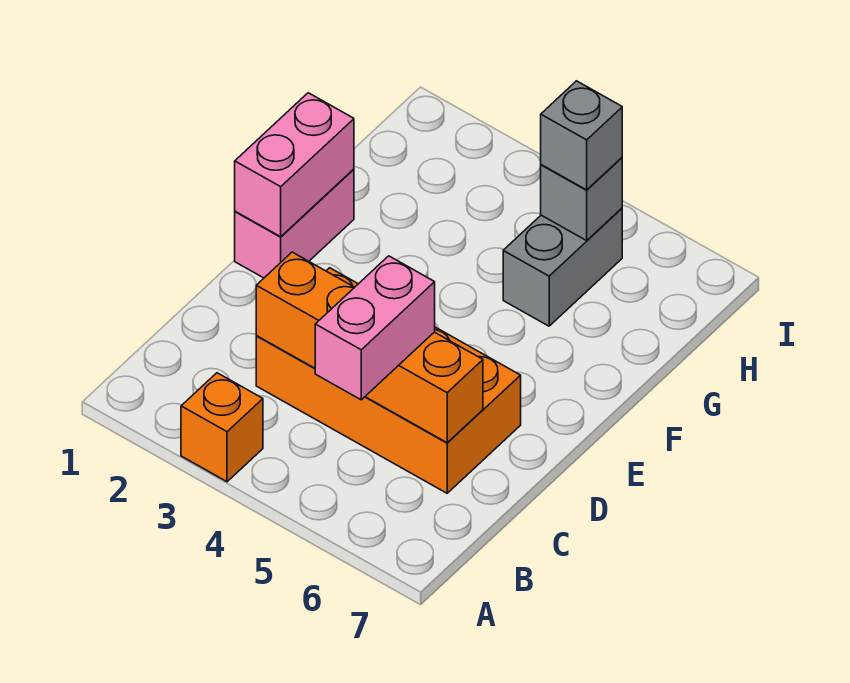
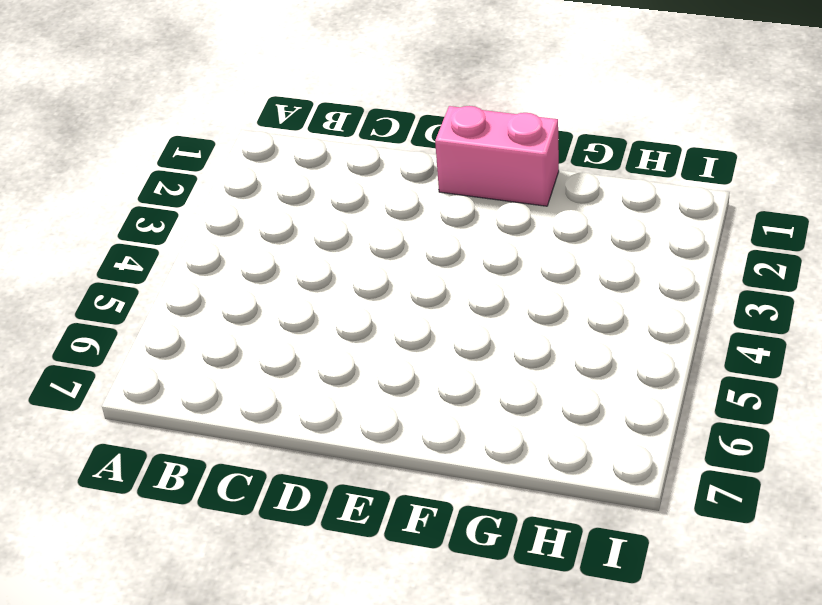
none -> orange brick A3 level 1
none -> orange brick C3:D6 level 1

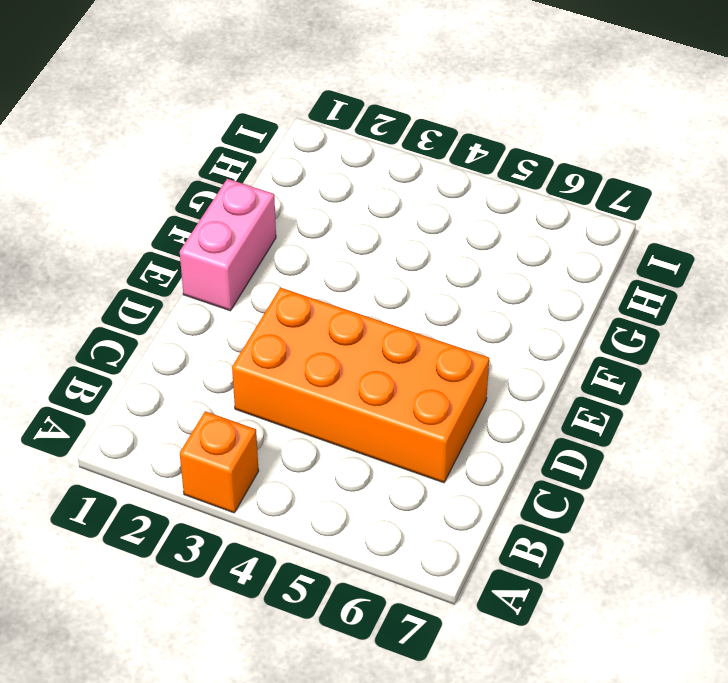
none -> grey brick G5:H5 level 1
none -> orange brick C3:C6 level 2

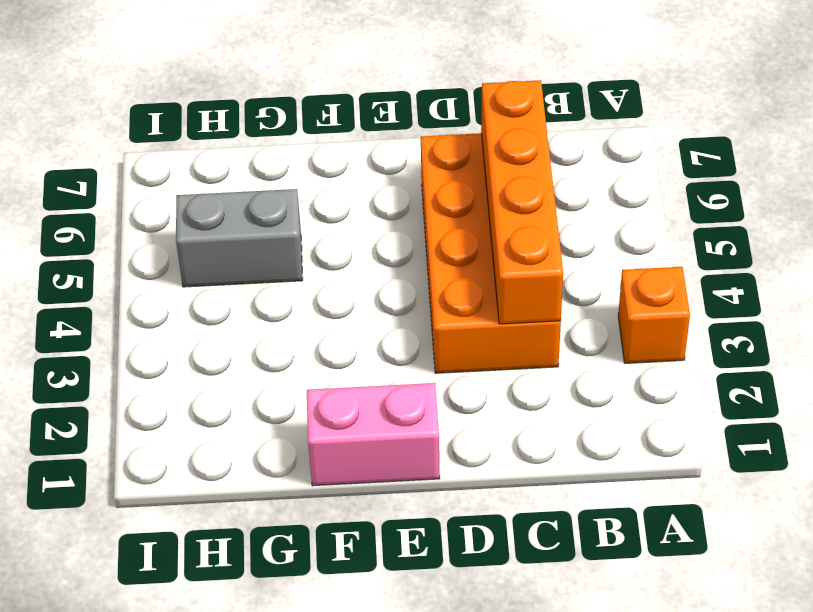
none -> pink brick E1:F1 level 2
none -> grey brick H5 level 2

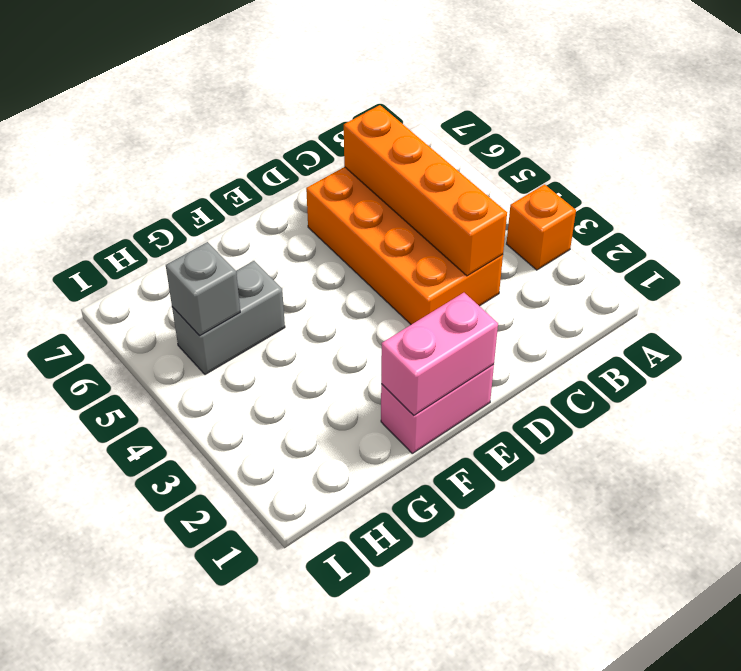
none -> pink brick B5:C5 level 3
none -> grey brick H5 level 3

